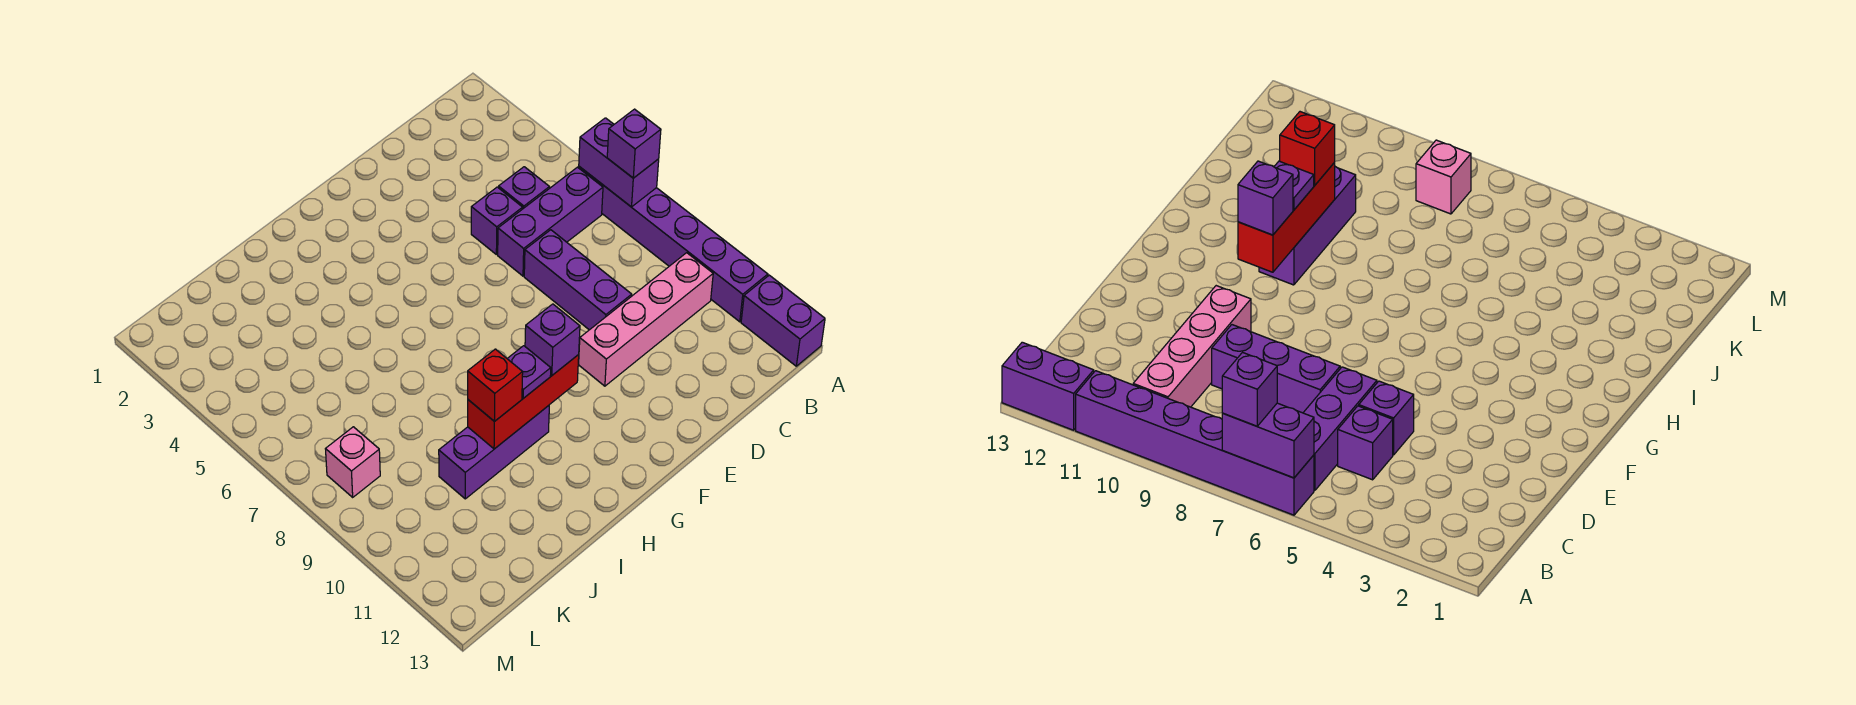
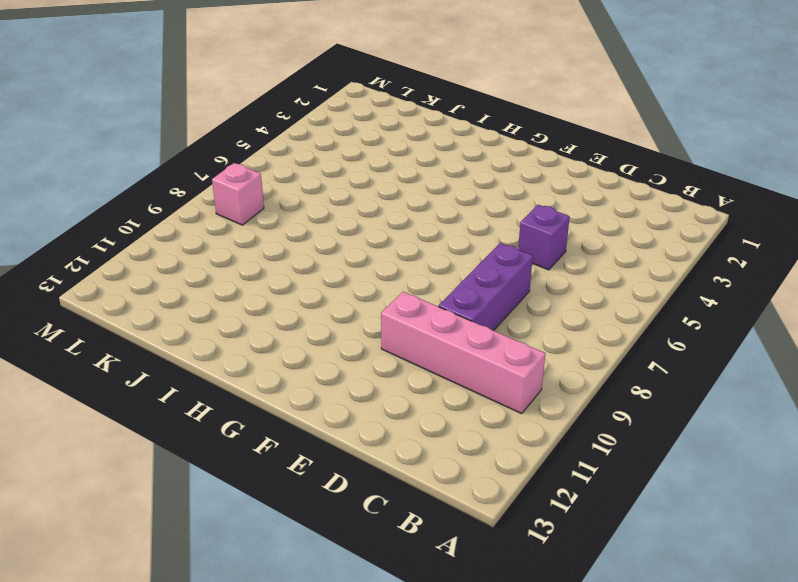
none -> purple brick A6:A11 level 1
none -> purple brick A12:A13 level 1
none -> purple brick B6:D6 level 1

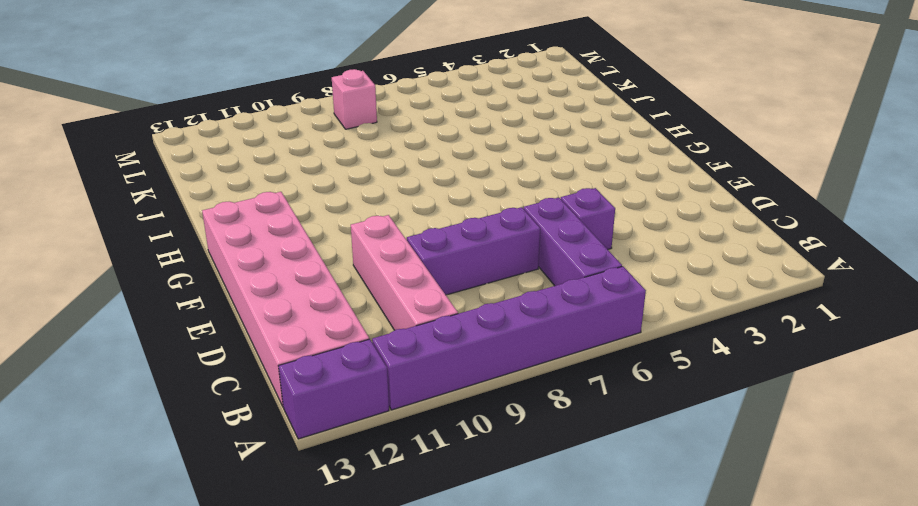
pink brick B12:G13 level 1 -> none
none -> purple brick C5 level 1
none -> purple brick H10:J10 level 1
none -> purple brick A6:A7 level 2

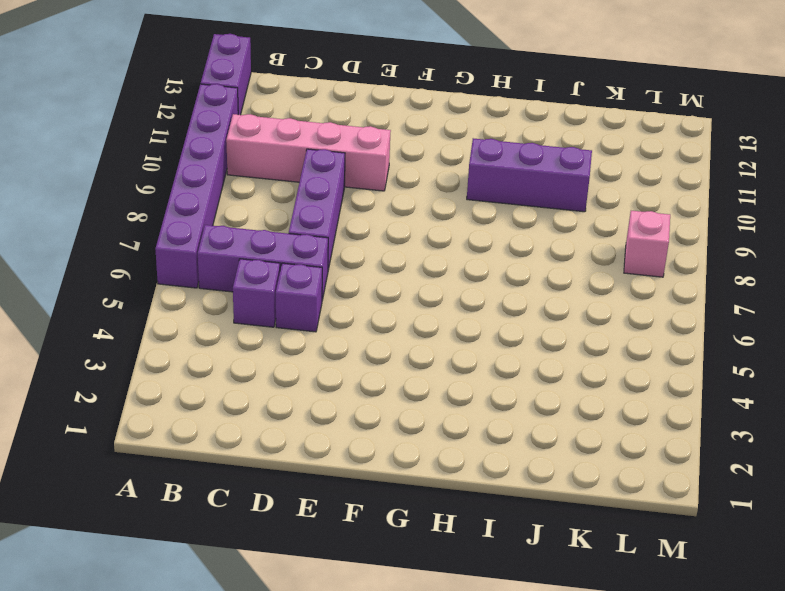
none -> purple brick A6:A7 level 2
none -> red brick G10:I10 level 2
none -> purple brick A7 level 3

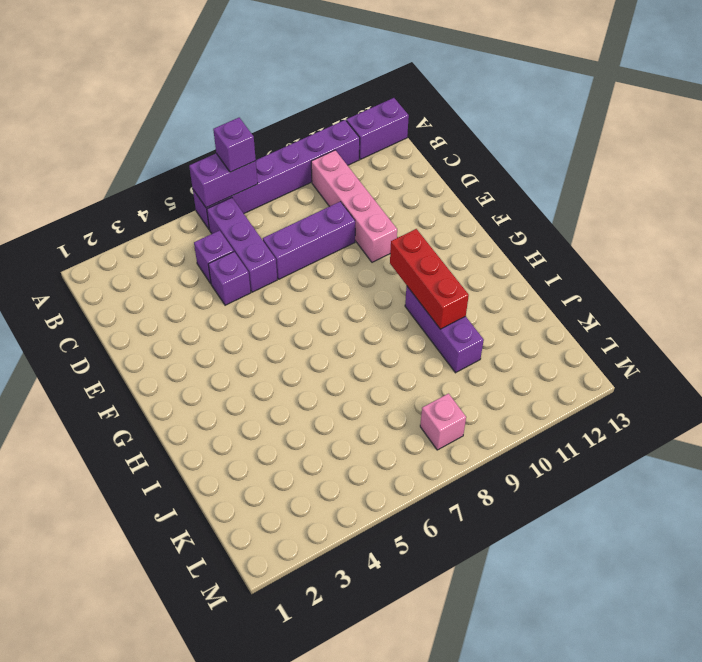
none -> purple brick G10 level 3
none -> purple plate H10 level 3
none -> red brick I10 level 3

